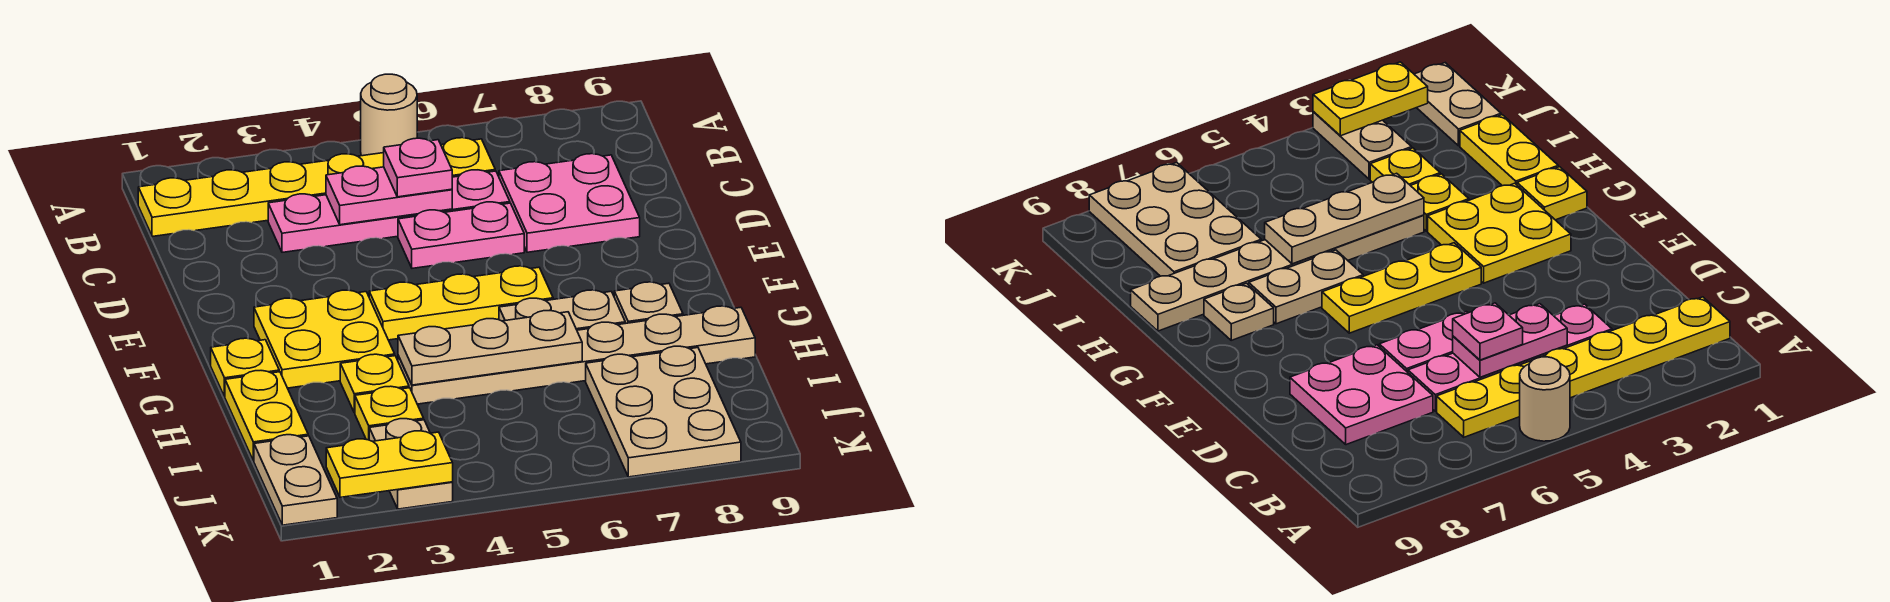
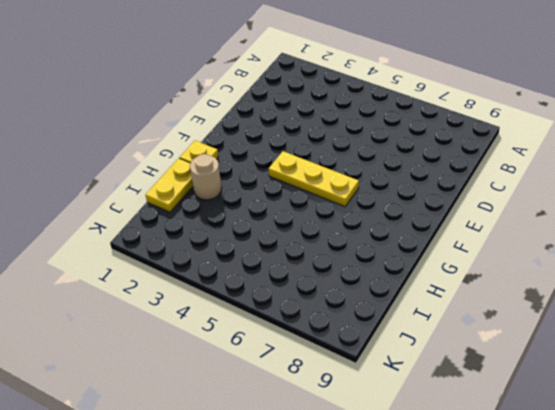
tan round brick H2 level 1 -> tan round brick A5 level 1
none -> yellow plate B1:B6 level 1
none -> pink plate C3:C6 level 1
none -> pink plate C7:D8 level 1

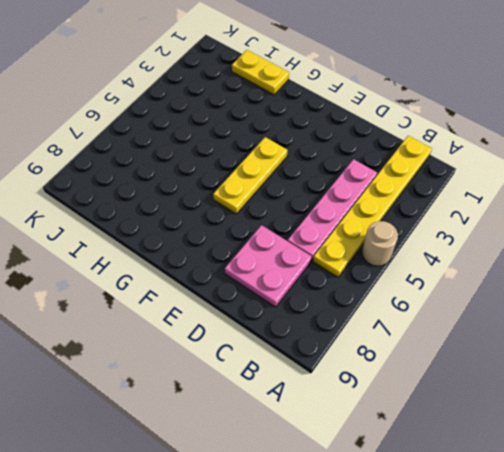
none -> pink plate D5:D6 level 1
none -> yellow plate F2:G3 level 1
none -> yellow plate G1 level 1

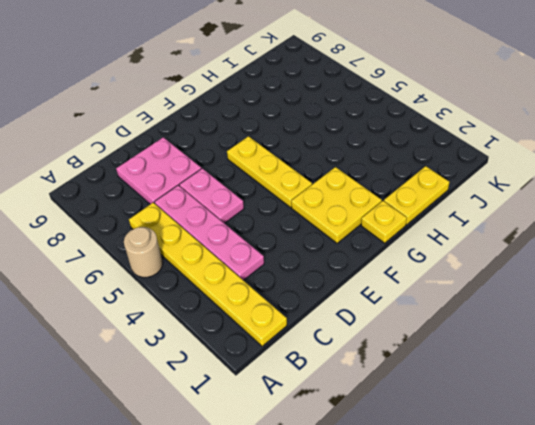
none -> tan plate G6:G7 level 1
none -> tan plate G8 level 1
none -> yellow plate H3 level 1

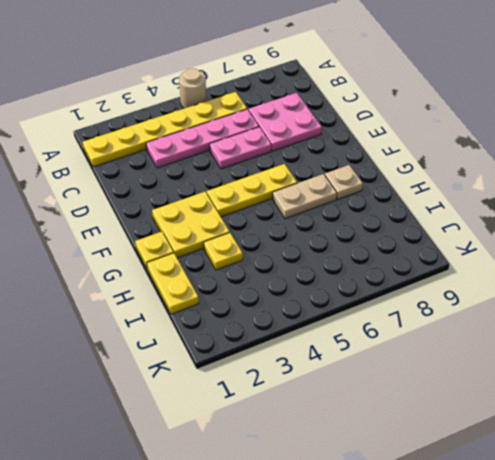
none -> tan plate H4:H9 level 1
none -> yellow plate I3 level 1
none -> tan plate I7:K8 level 1

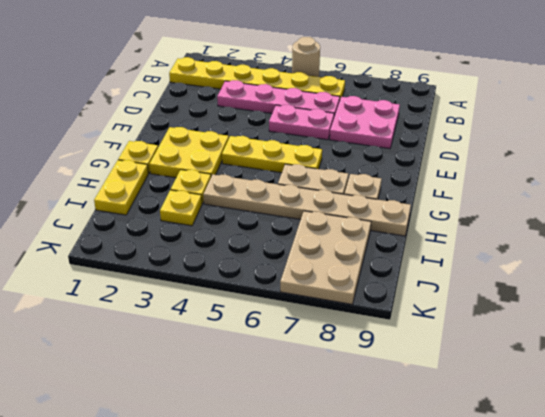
none -> tan plate J1:K1 level 1
none -> tan plate J3:K3 level 1
none -> pink plate C4:C5 level 2

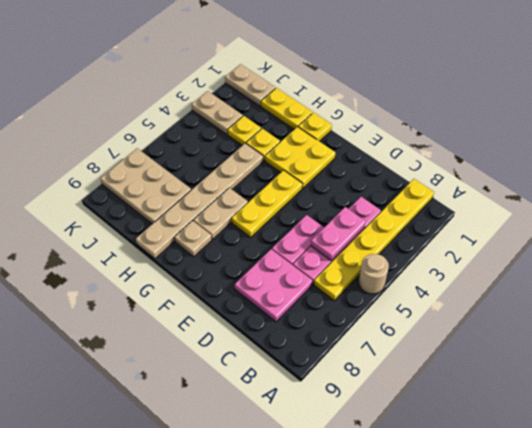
none -> tan plate H4:H6 level 2
none -> yellow plate K2:K3 level 2
none -> pink plate C5 level 3

